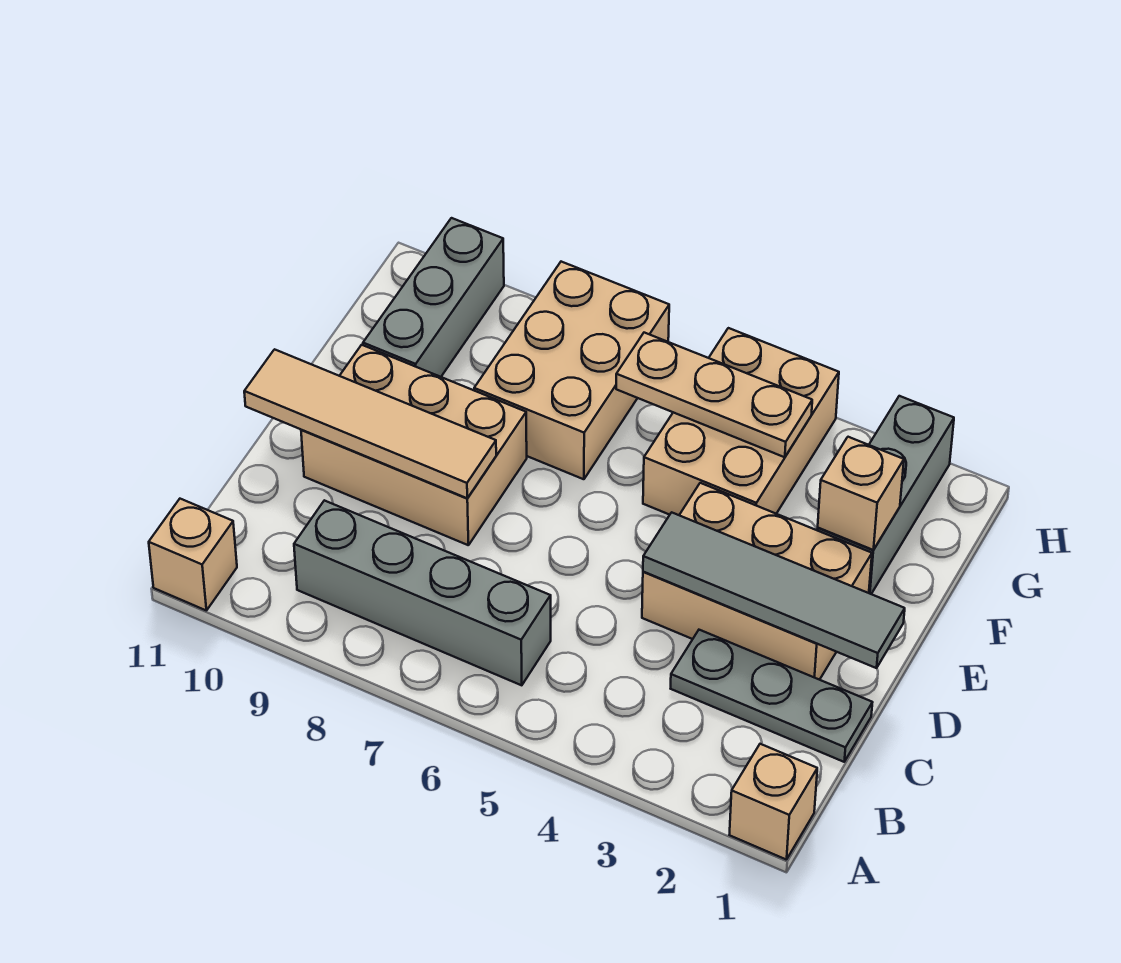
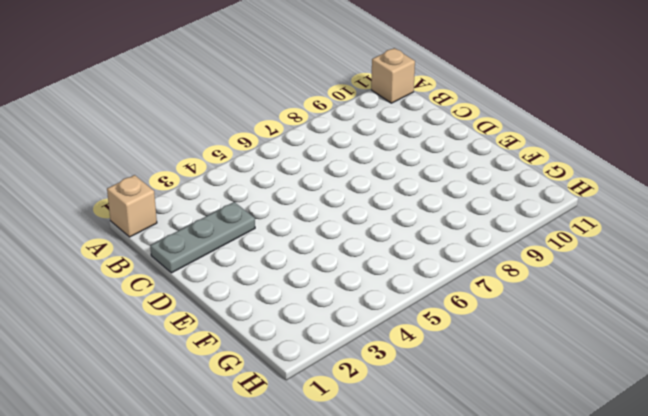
none -> grey brick B6:B9 level 1
none -> tan brick D2:E4 level 1
none -> tan brick D8:E10 level 1

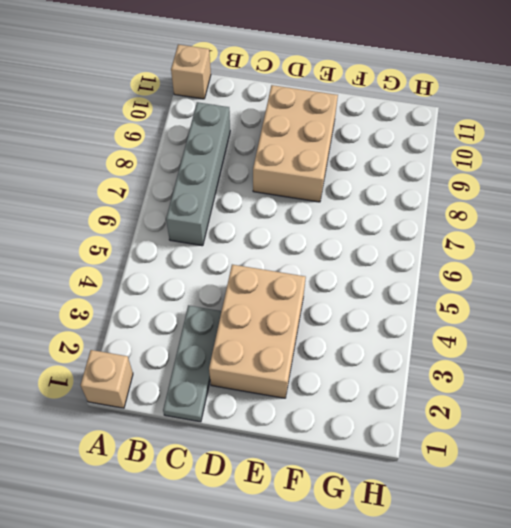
none -> grey brick F2:H2 level 1
none -> tan brick F4:H5 level 1
none -> tan brick F7:H8 level 1

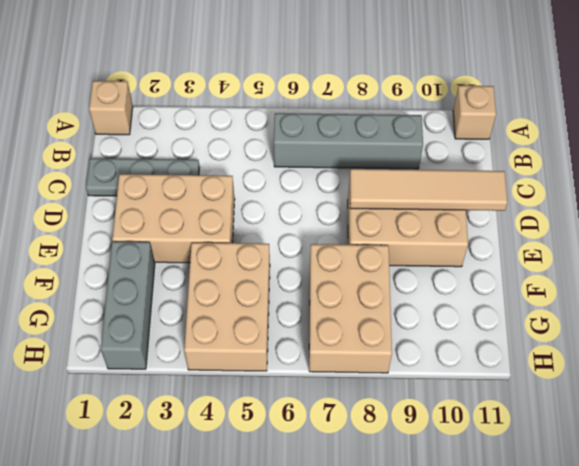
none -> grey brick F10:H10 level 1
none -> grey tile D1:D4 level 2
none -> tan brick F2 level 2

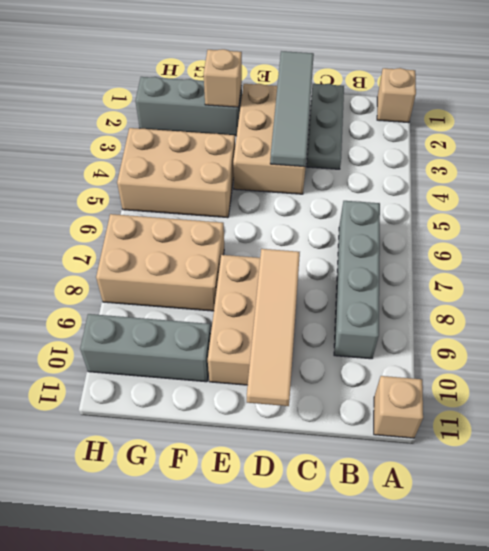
none -> tan plate G4:G6 level 2

